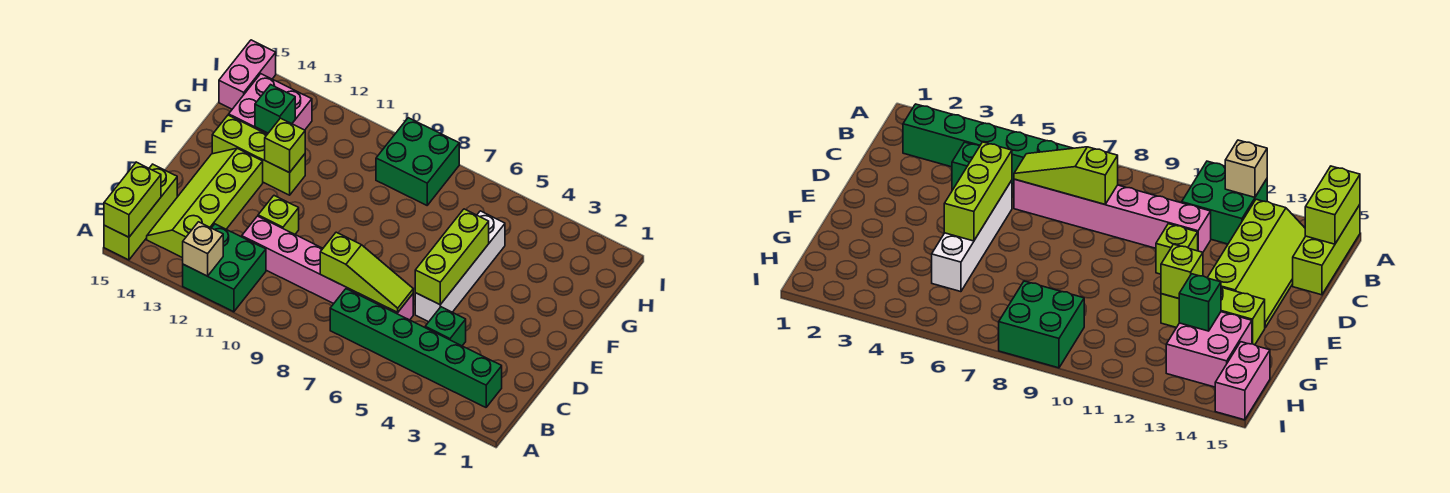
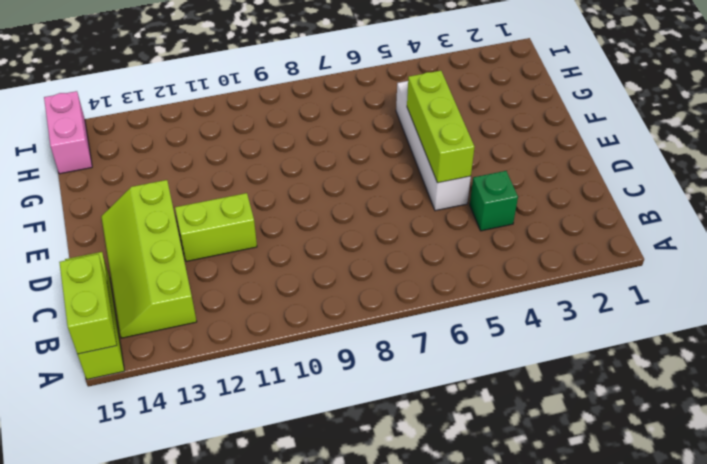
lime brick D11:D12 level 1 -> lime brick D11 level 1
none -> green brick A11:B12 level 1
none -> green brick B2:B7 level 1
none -> pink brick C6:C11 level 1

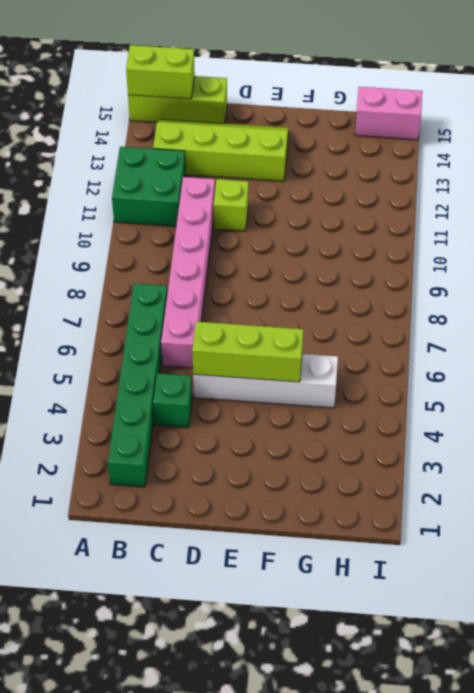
none -> lime brick F12:F14 level 1
none -> pink brick G13:H14 level 1
none -> green brick H8:I9 level 1

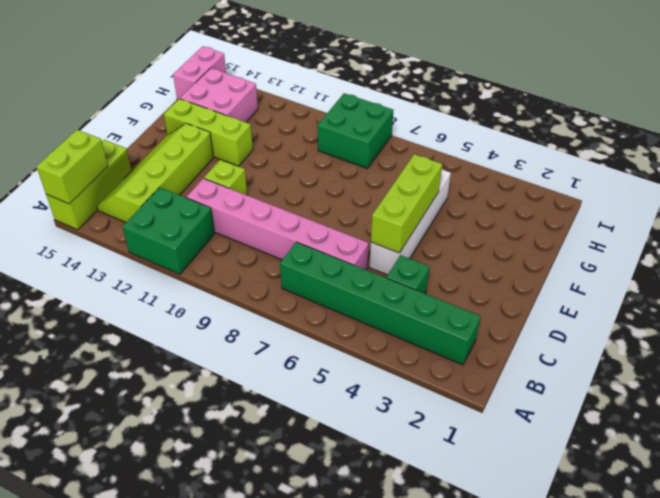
none -> tan brick A12 level 2
none -> lime slope C6:C8 level 2 top 8
none -> lime brick F12 level 2

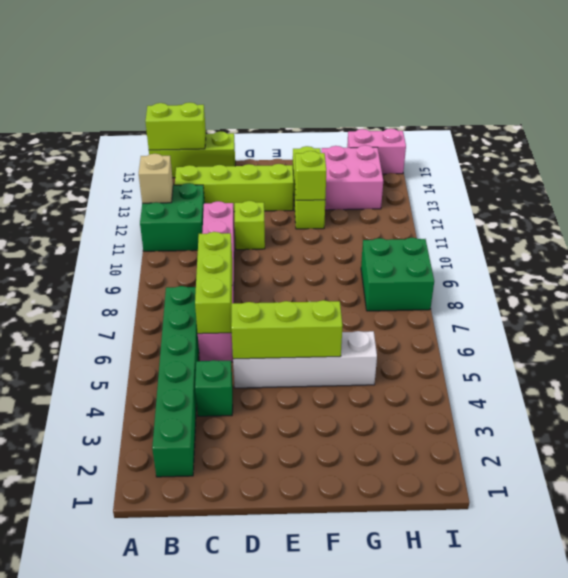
lime brick C6:C8 level 2 -> lime slope C6:C8 level 2 top 8
none -> green brick G13 level 2

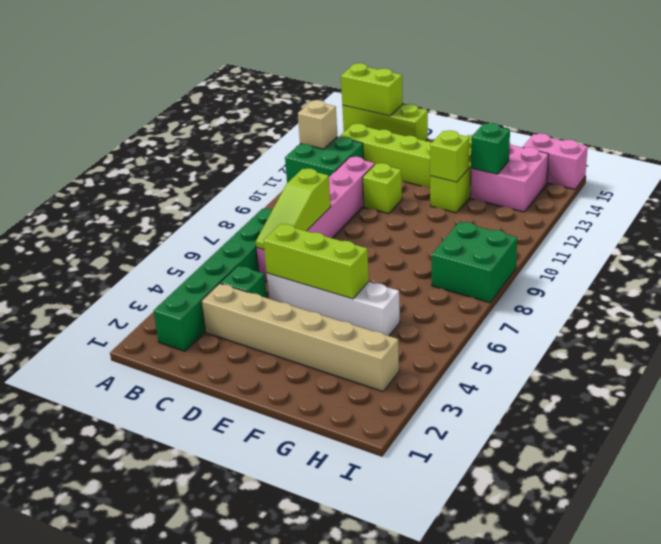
tan brick C3:H3 level 1 -> none

